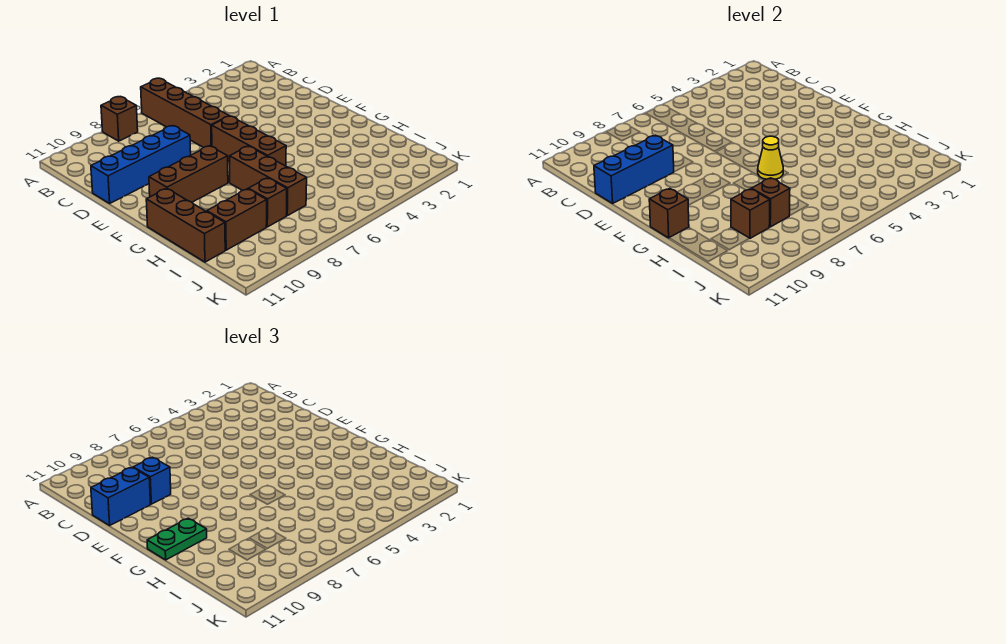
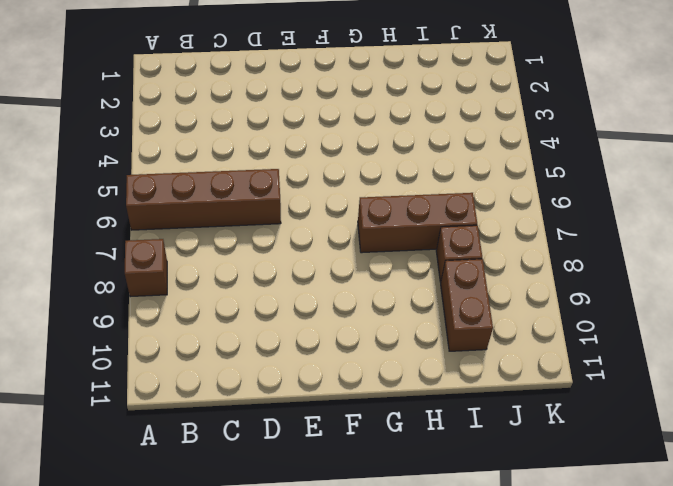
none -> blue brick D8:D11 level 1
none -> brown brick E6:G6 level 1
none -> brown brick F8:F10 level 1

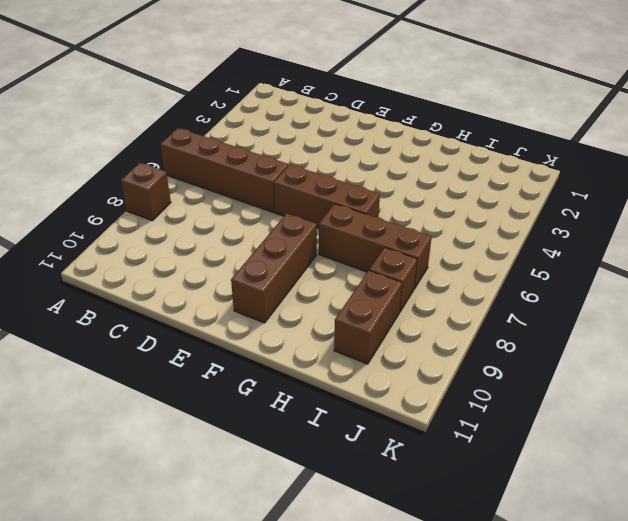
none -> blue brick D8:D11 level 1
none -> brown brick G11:I11 level 1
none -> blue brick D9:D11 level 2

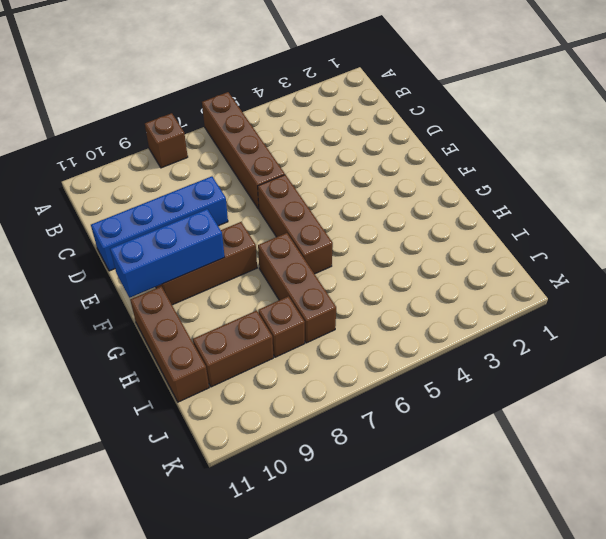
blue brick F9:F11 level 2 -> blue brick D9:D11 level 2
none -> yellow cone G6 level 2
none -> brown brick G11 level 2
none -> brown brick I8 level 2

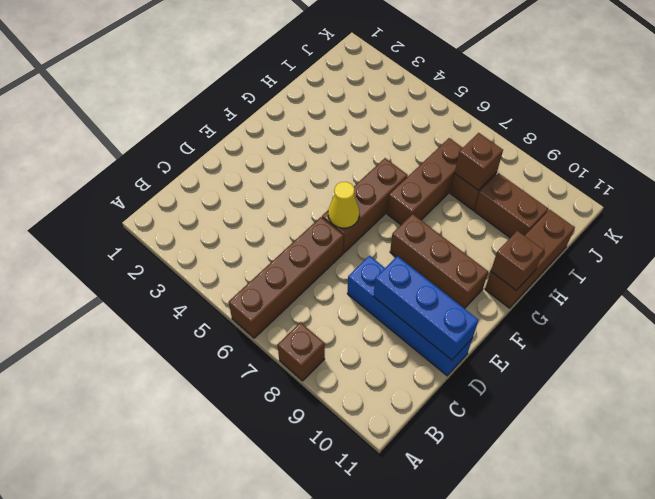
yellow cone E6 level 2 -> yellow cone G6 level 2
none -> brown brick I9 level 2
none -> blue brick D9 level 3
none -> blue brick D10:D11 level 3

